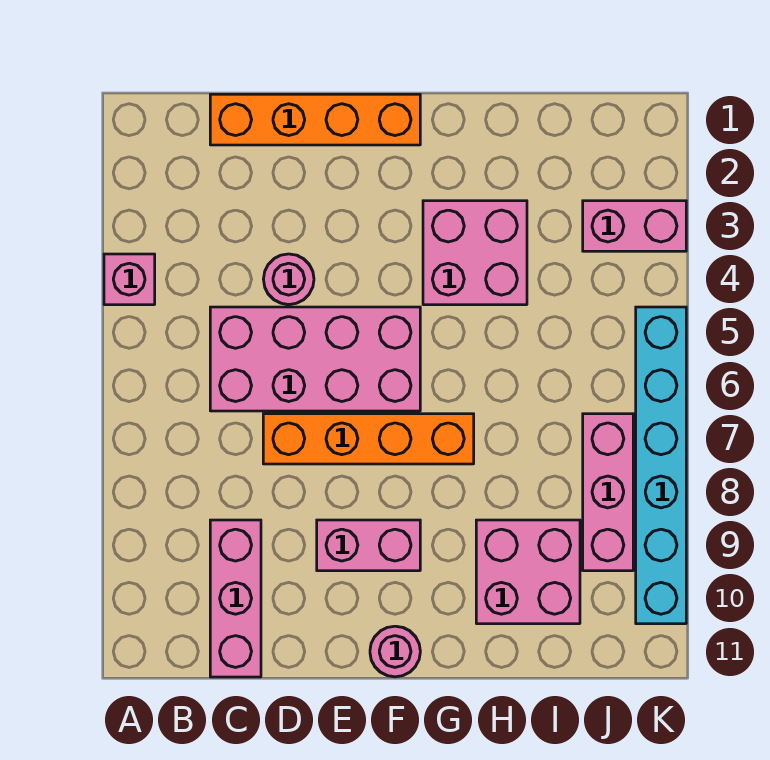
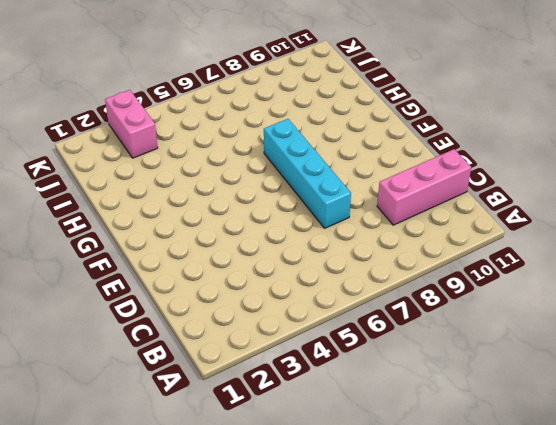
cyan brick D7:G7 level 1 -> orange brick D7:G7 level 1
none -> pink brick A4 level 1
none -> orange brick C1:F1 level 1
none -> pink brick C5:F6 level 1

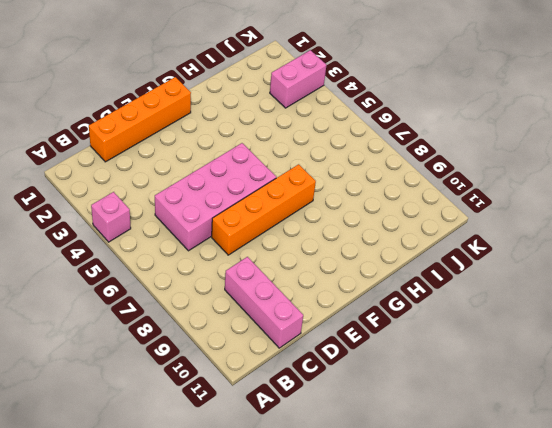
none -> pink round brick D4 level 1
none -> pink brick E9:F9 level 1
none -> pink round brick F11 level 1

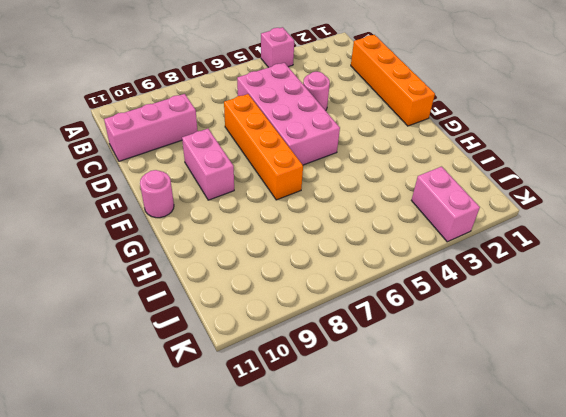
none -> pink brick G3:H4 level 1
none -> pink brick H9:I10 level 1
none -> pink brick J7:J9 level 1

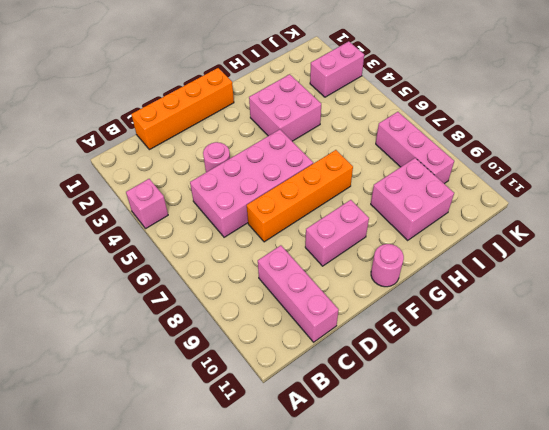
none -> cyan brick K5:K10 level 1

